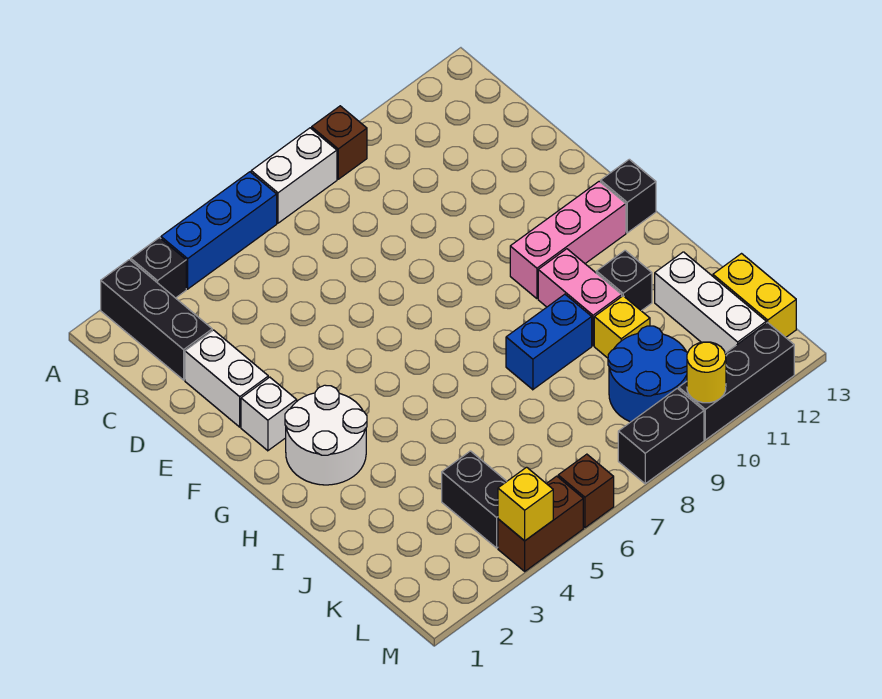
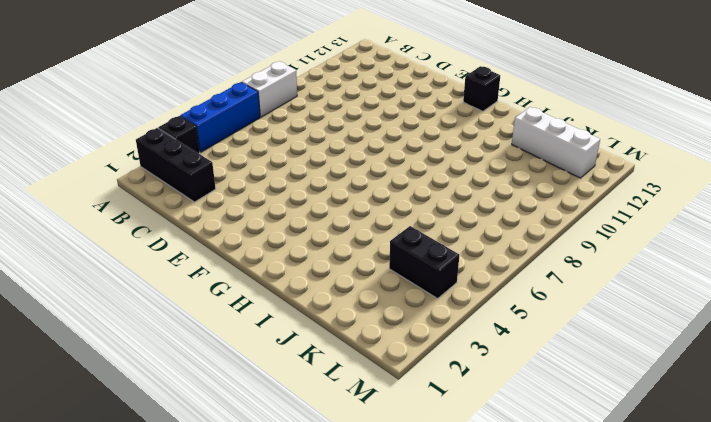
none -> brown brick A9 level 1
none -> white brick D2:E2 level 1
none -> white brick F2 level 1

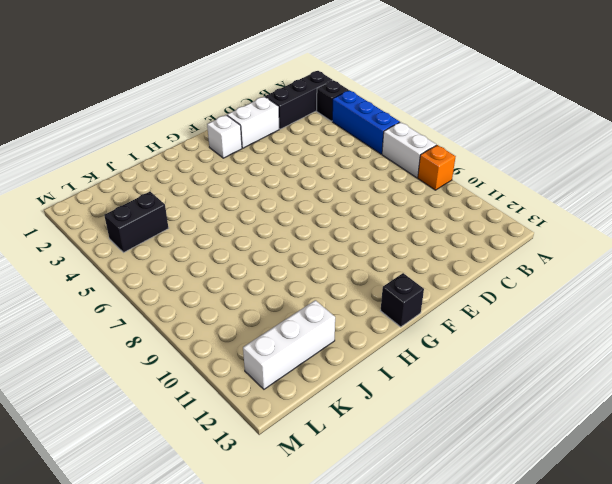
orange brick A9 level 1 -> brown brick A9 level 1
none -> white round brick G2:H3 level 1
none -> pink brick G10:G12 level 1
none -> pink brick H10:I10 level 1

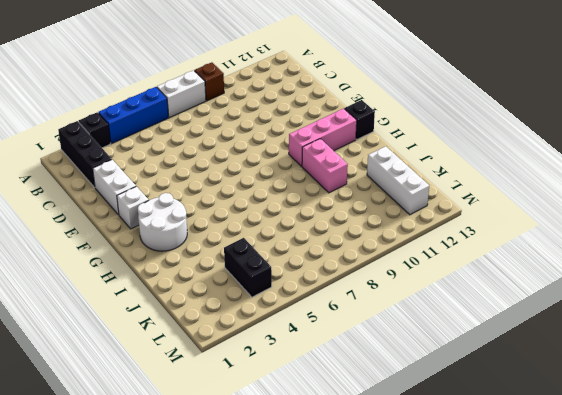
none -> blue brick I8:I9 level 1
none -> black brick I11 level 1
none -> yellow brick J10 level 1

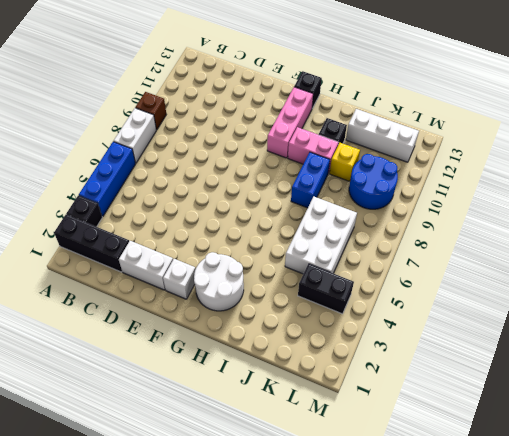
white brick J5:K7 level 1 -> none
none -> yellow brick K13:L13 level 1
none -> brown brick M4:M5 level 1
none -> brown brick M6 level 1

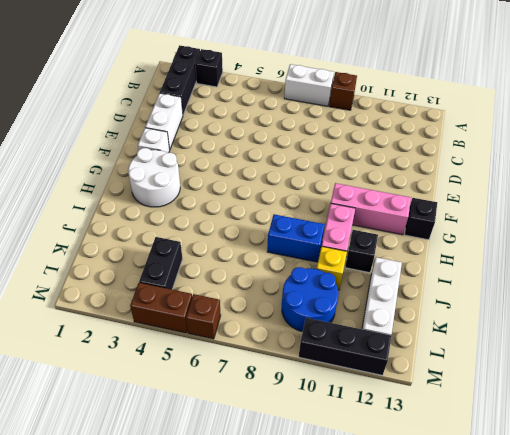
none -> blue brick A4:A6 level 1
none -> yellow brick K13:L13 level 1
none -> black brick M8:M9 level 1

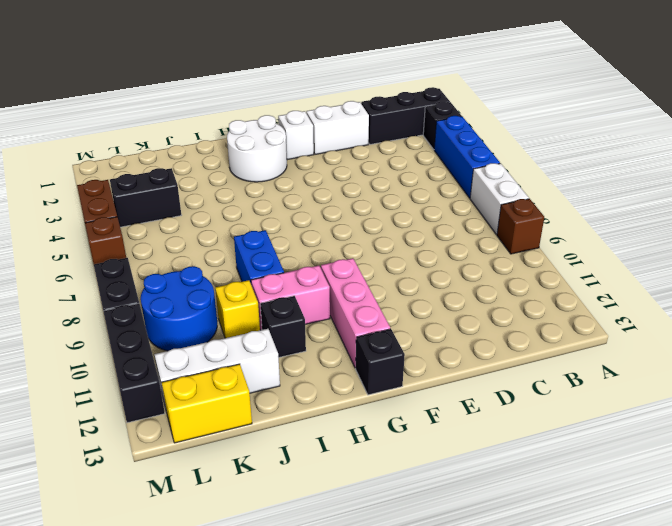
none -> yellow brick M4 level 2
none -> yellow round brick M10 level 2

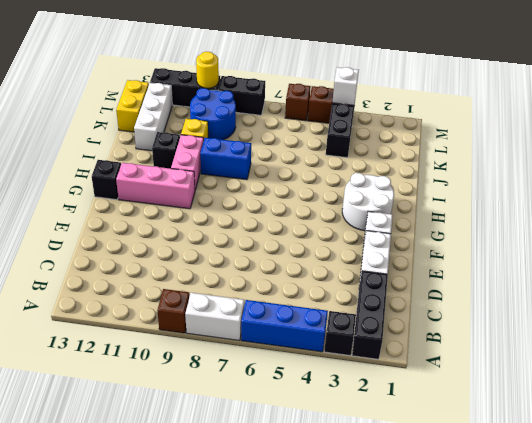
white brick M4 level 2 -> yellow brick M4 level 2

